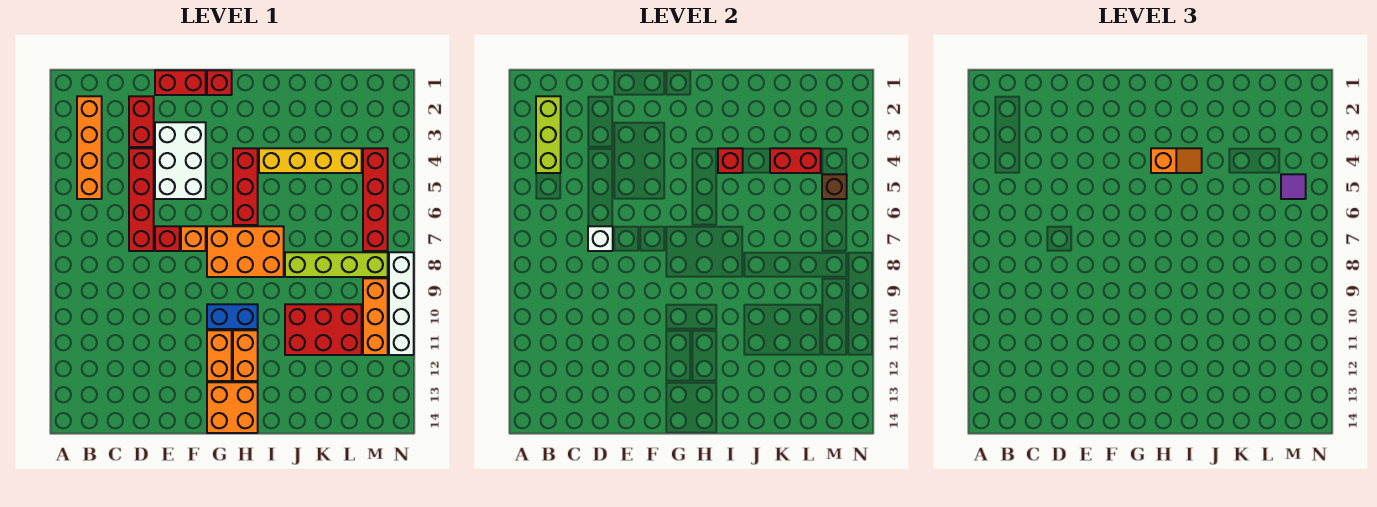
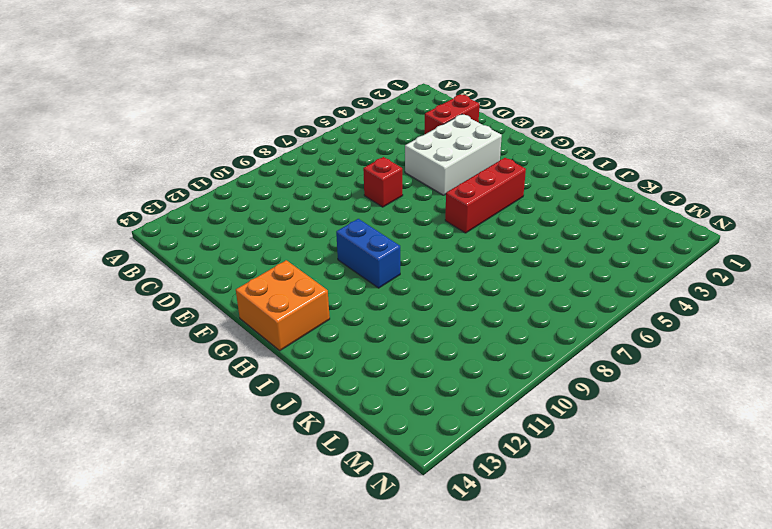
none -> orange brick B2:B5 level 1
none -> red brick D4:D7 level 1
none -> red brick E1:F1 level 1

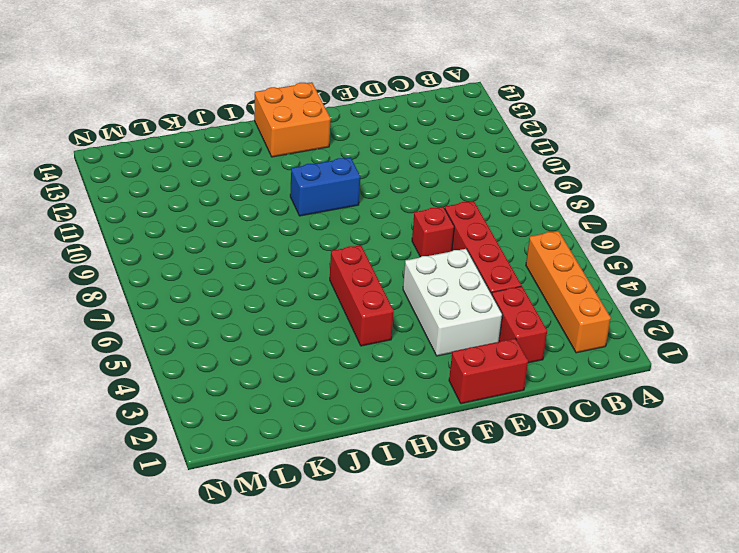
none -> orange brick F7 level 1
none -> red brick G1 level 1
none -> orange brick G7:I8 level 1

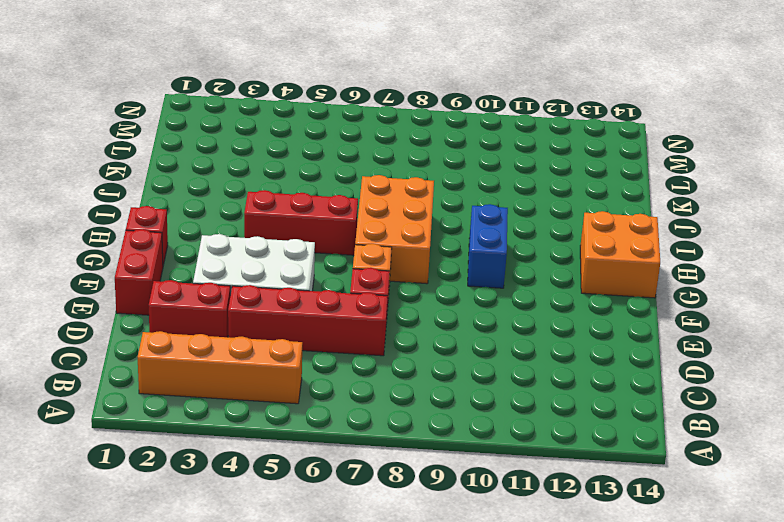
none -> orange brick G11:G12 level 1
none -> orange brick H11:H12 level 1
none -> yellow brick I4:L4 level 1

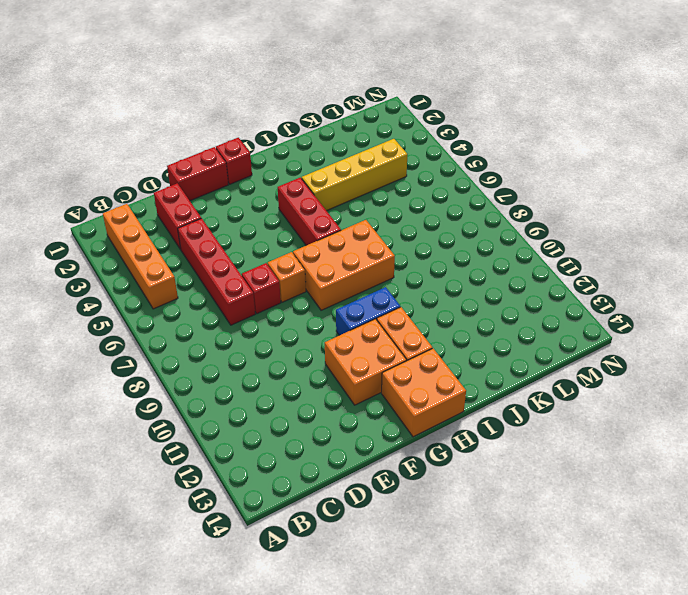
orange brick F11:G12 level 1 -> orange brick G11:G12 level 1
none -> white brick E3:F5 level 1
none -> lime brick J8:M8 level 1
none -> red brick J10:L11 level 1

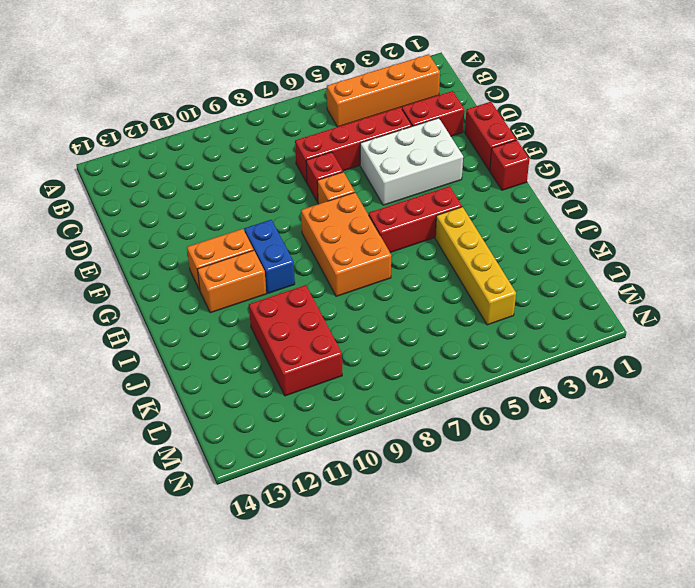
none -> orange brick G13:H14 level 1
none -> lime brick J8:M8 level 1
none -> red brick M4:M7 level 1

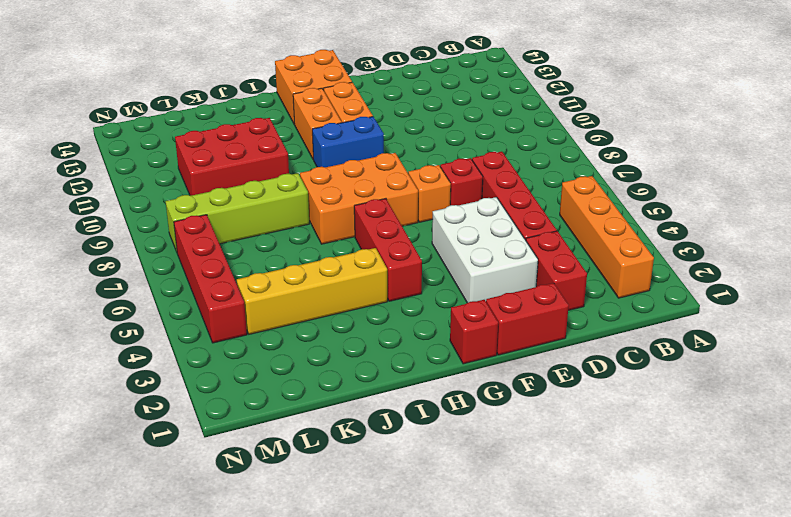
none -> orange brick M9:M11 level 1
none -> white brick N8:N11 level 1
none -> lime brick B2:B4 level 2

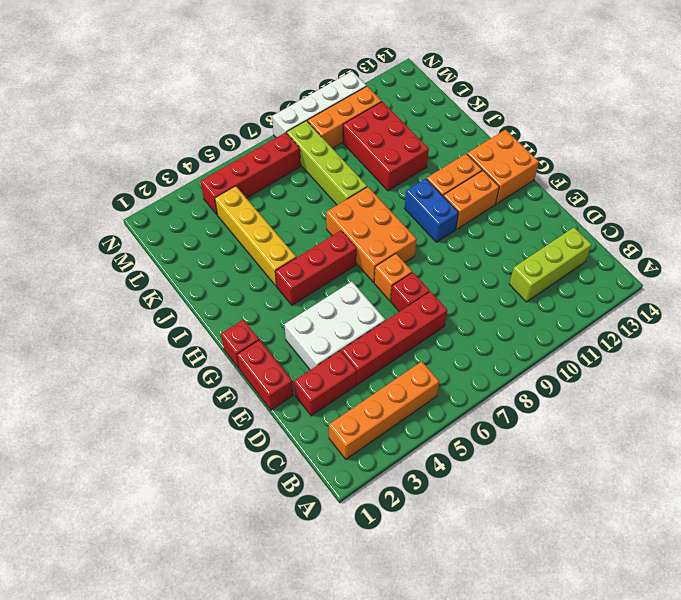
lime brick C11:C13 level 1 -> lime brick B2:B4 level 2
none -> white brick D7 level 2
none -> red brick I4 level 2
none -> red brick K4:L4 level 2

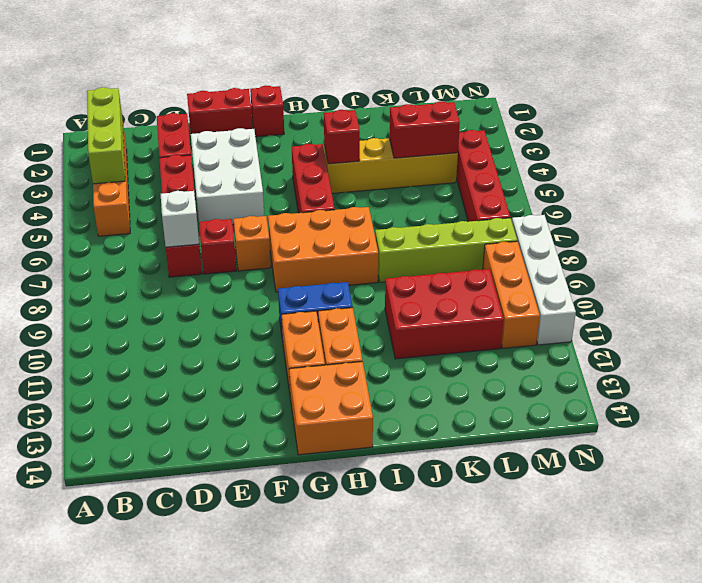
none -> brown brick M5 level 2
none -> orange slope H4:I4 level 3 top H
none -> purple tile M5 level 3

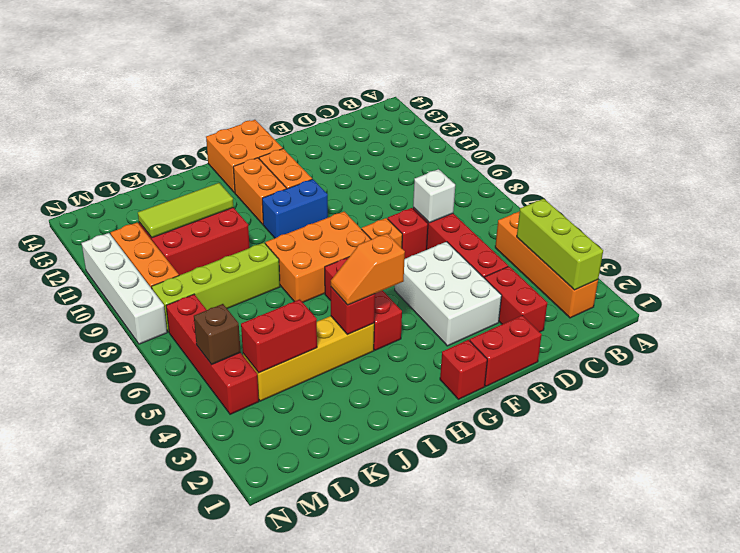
lime tile J11:L11 level 2 -> none
none -> purple tile M5 level 3

